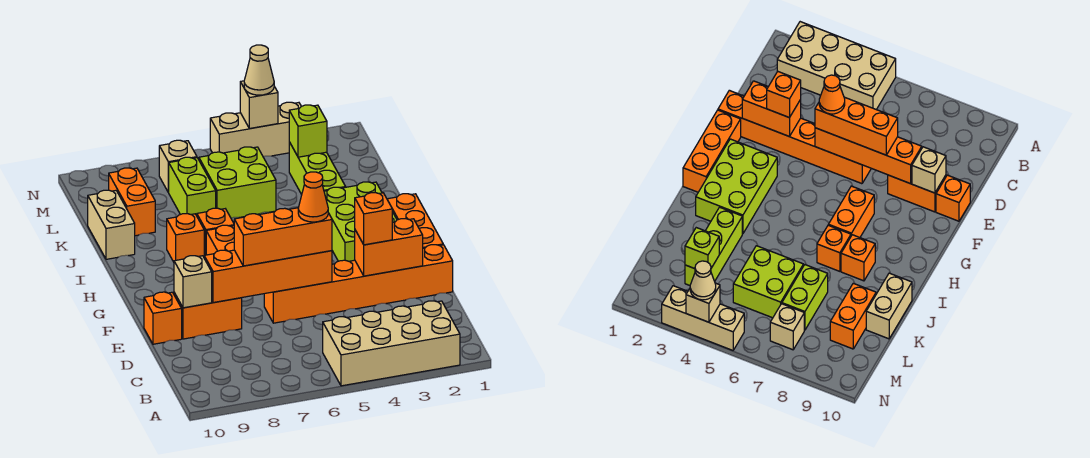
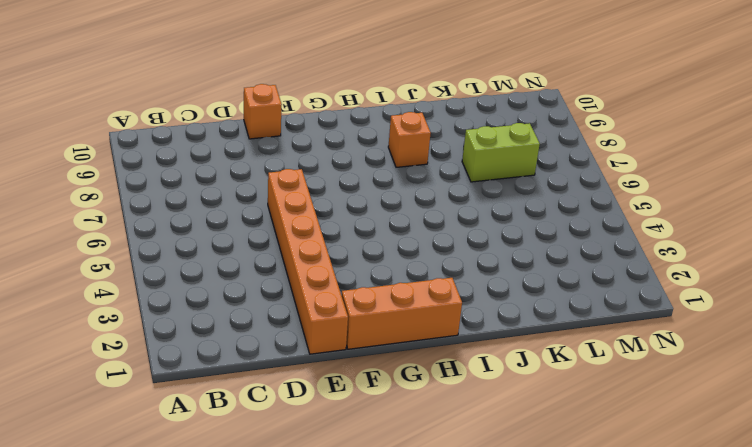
none -> tan brick A2:B5 level 1
none -> orange brick E8:E9 level 1
none -> lime brick G2:I3 level 1

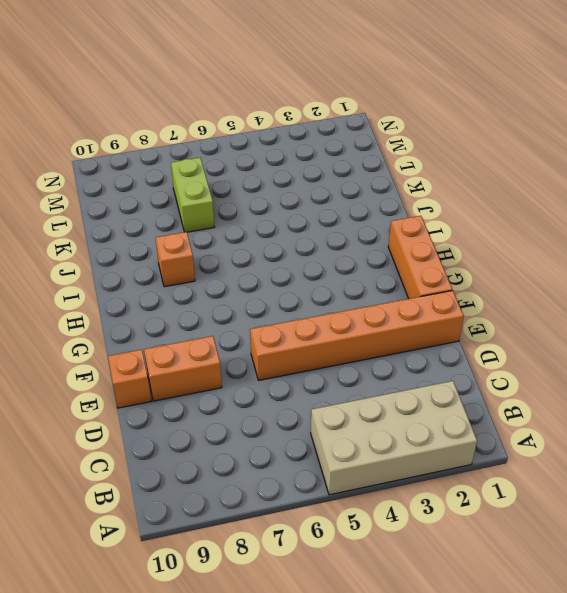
none -> lime brick G2:I3 level 1
none -> orange brick G7:H7 level 1
none -> orange brick I7 level 1

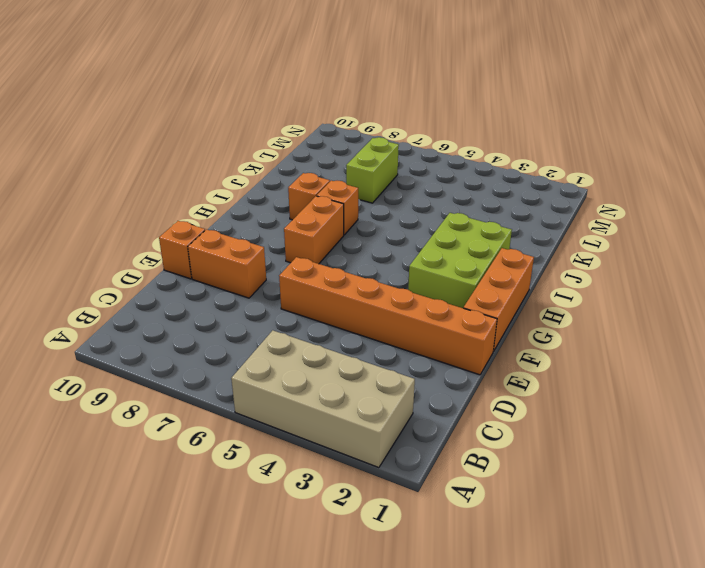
none -> lime brick J3:L3 level 1
none -> tan brick J10:K10 level 1
none -> lime brick K5:L6 level 1

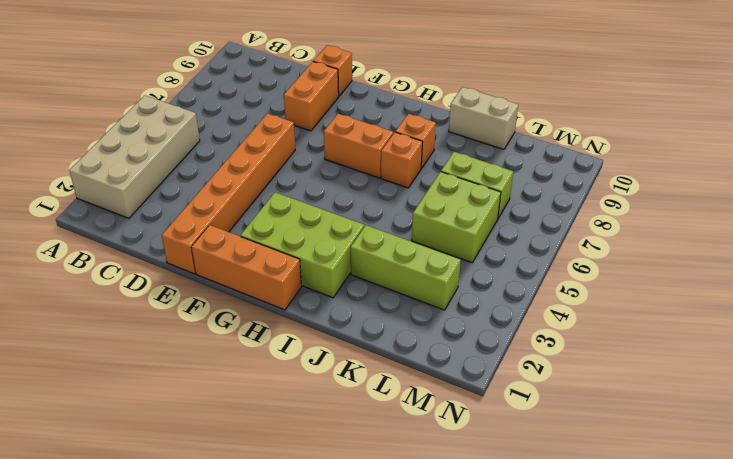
none -> orange brick K9:L9 level 1
none -> tan brick M7 level 1
none -> tan brick N3:N5 level 1

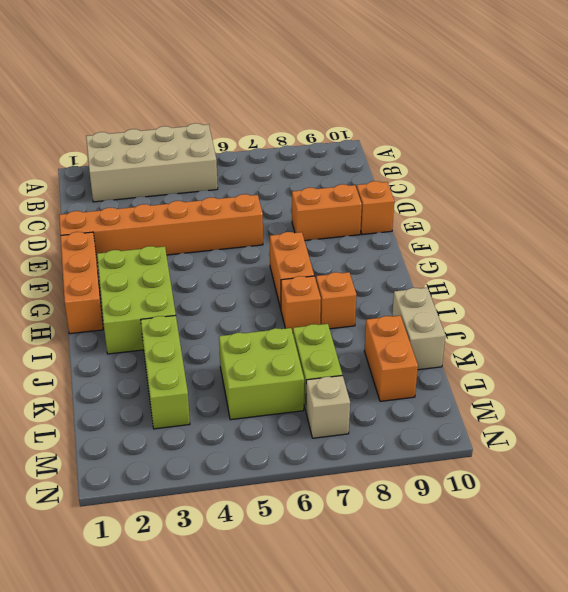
none -> tan brick N3:N5 level 1
none -> orange brick E2:E3 level 2
none -> orange brick E5:E8 level 2

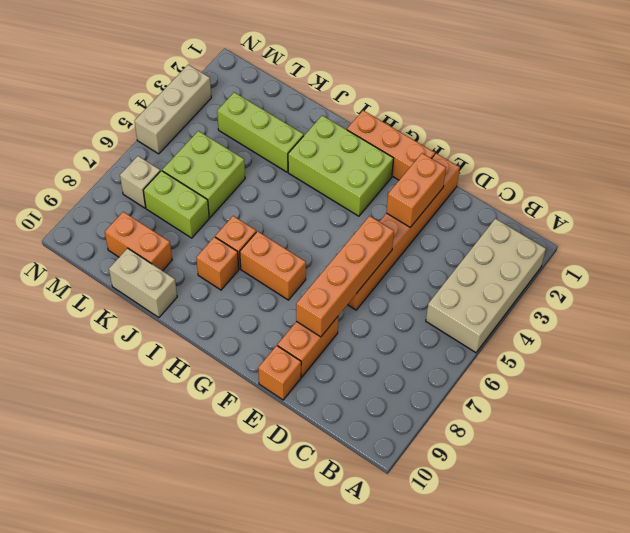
none -> tan brick E9 level 2
none -> lime brick L3 level 2
none -> tan brick N4 level 2

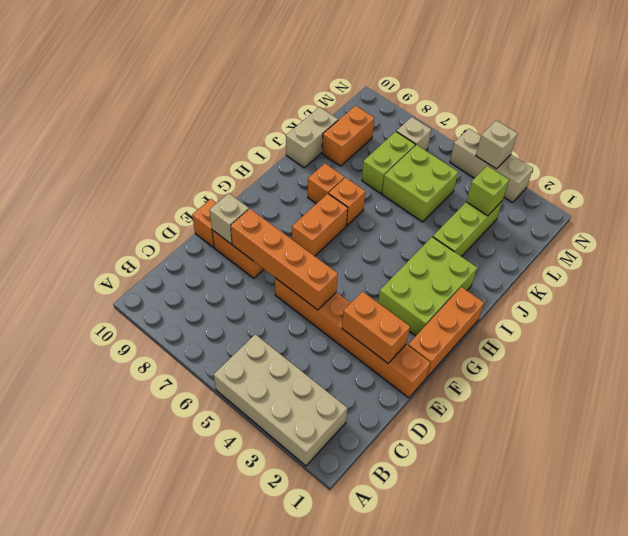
none -> orange brick E3 level 3
none -> orange brick E5:E7 level 3
none -> tan cone N4 level 3

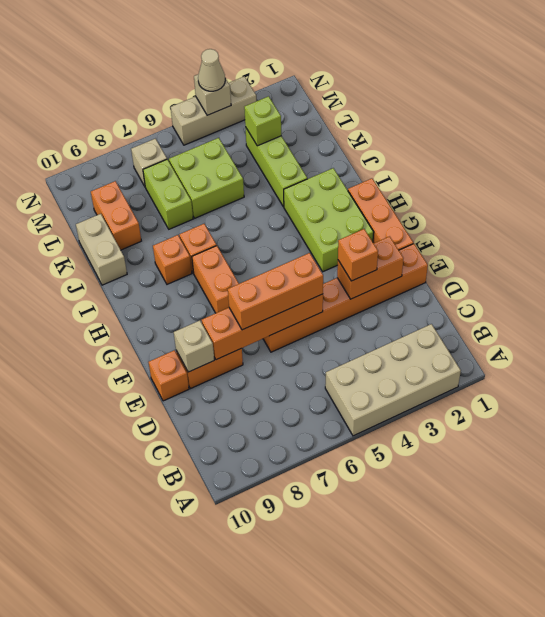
none -> orange cone E5 level 4

